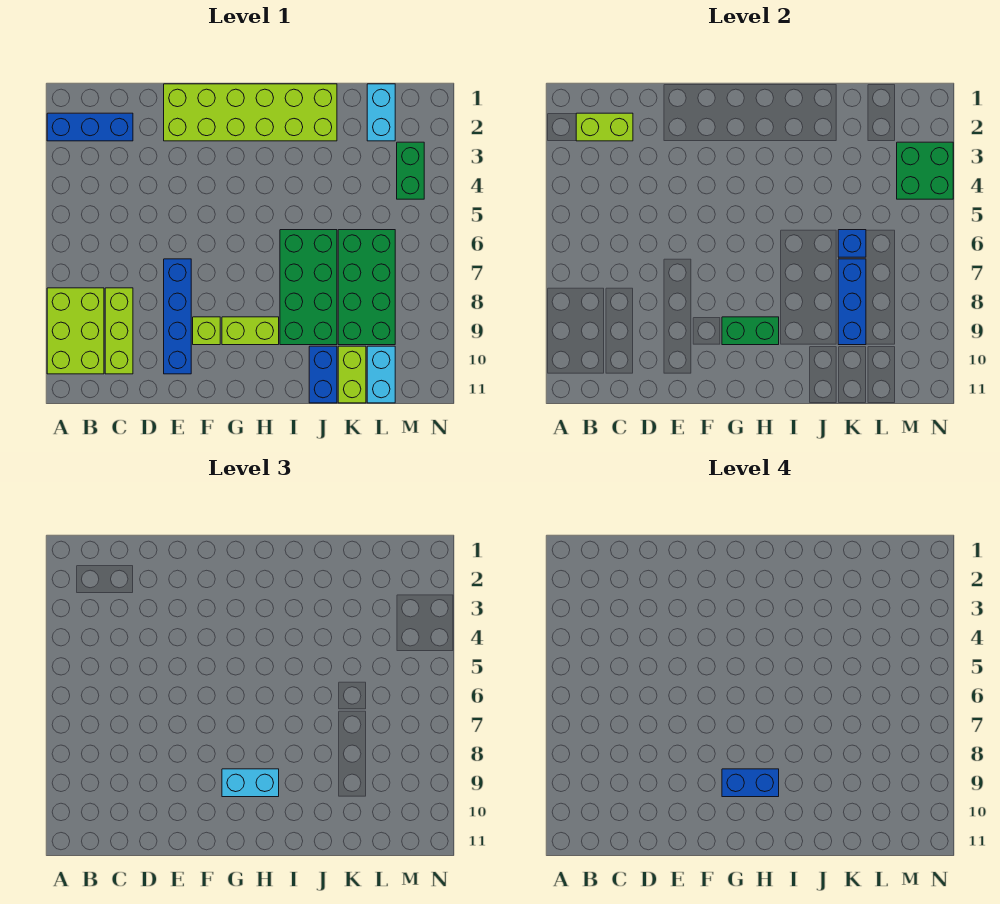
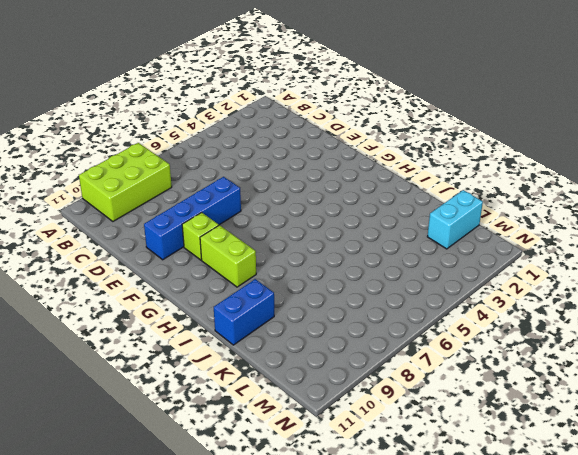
none -> blue brick A2:C2 level 1
none -> lime brick C8:C10 level 1
none -> lime brick E1:J2 level 1

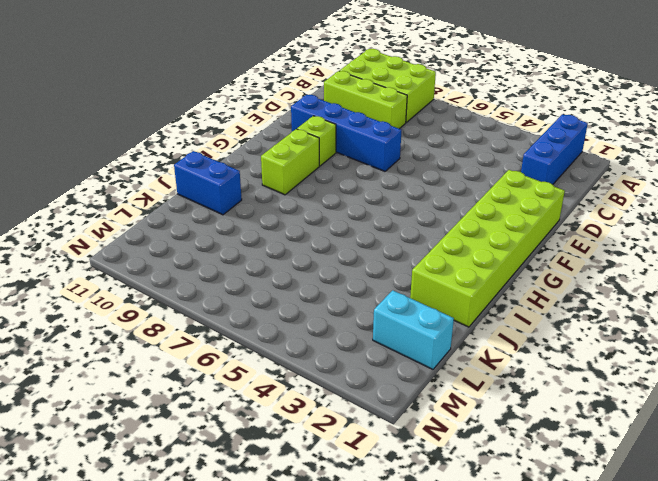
none -> green brick I6:J9 level 1
none -> green brick K6:L9 level 1
none -> lime brick K10:K11 level 1

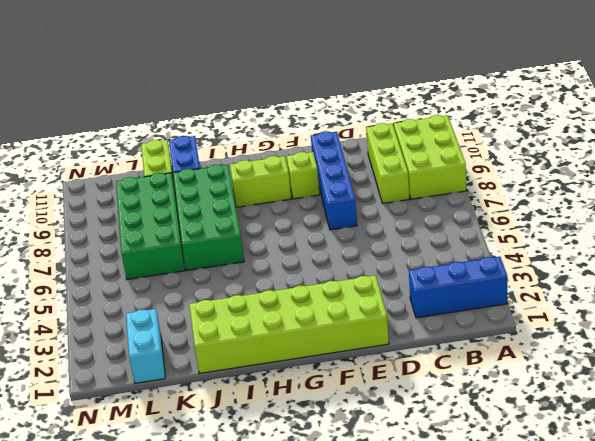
none -> cyan brick L10:L11 level 1
none -> green brick M3:M4 level 1
none -> lime brick B2:C2 level 2

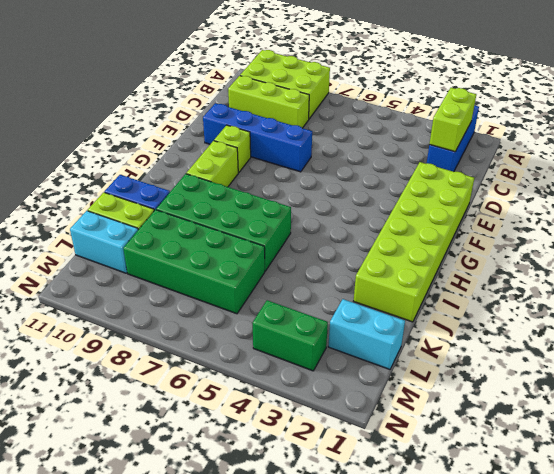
none -> green brick G9:H9 level 2
none -> blue brick K6 level 2
none -> blue brick K7:K9 level 2

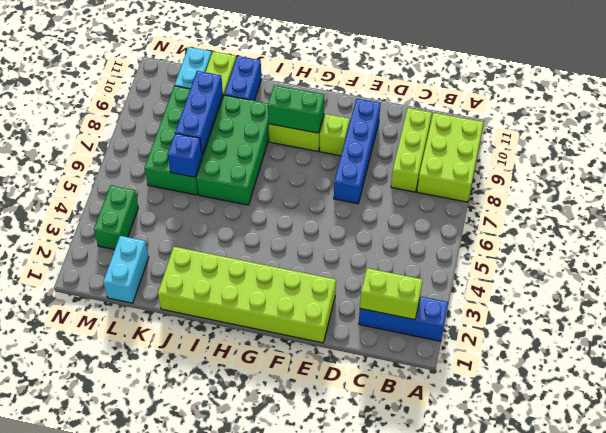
none -> green brick M3:N4 level 2
none -> cyan brick G9:H9 level 3
none -> blue brick G9:H9 level 4

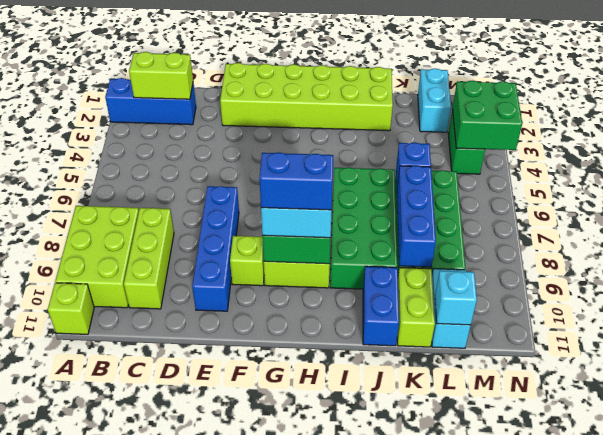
lime brick A11 level 1 -> none
cyan brick L11 level 2 -> none

